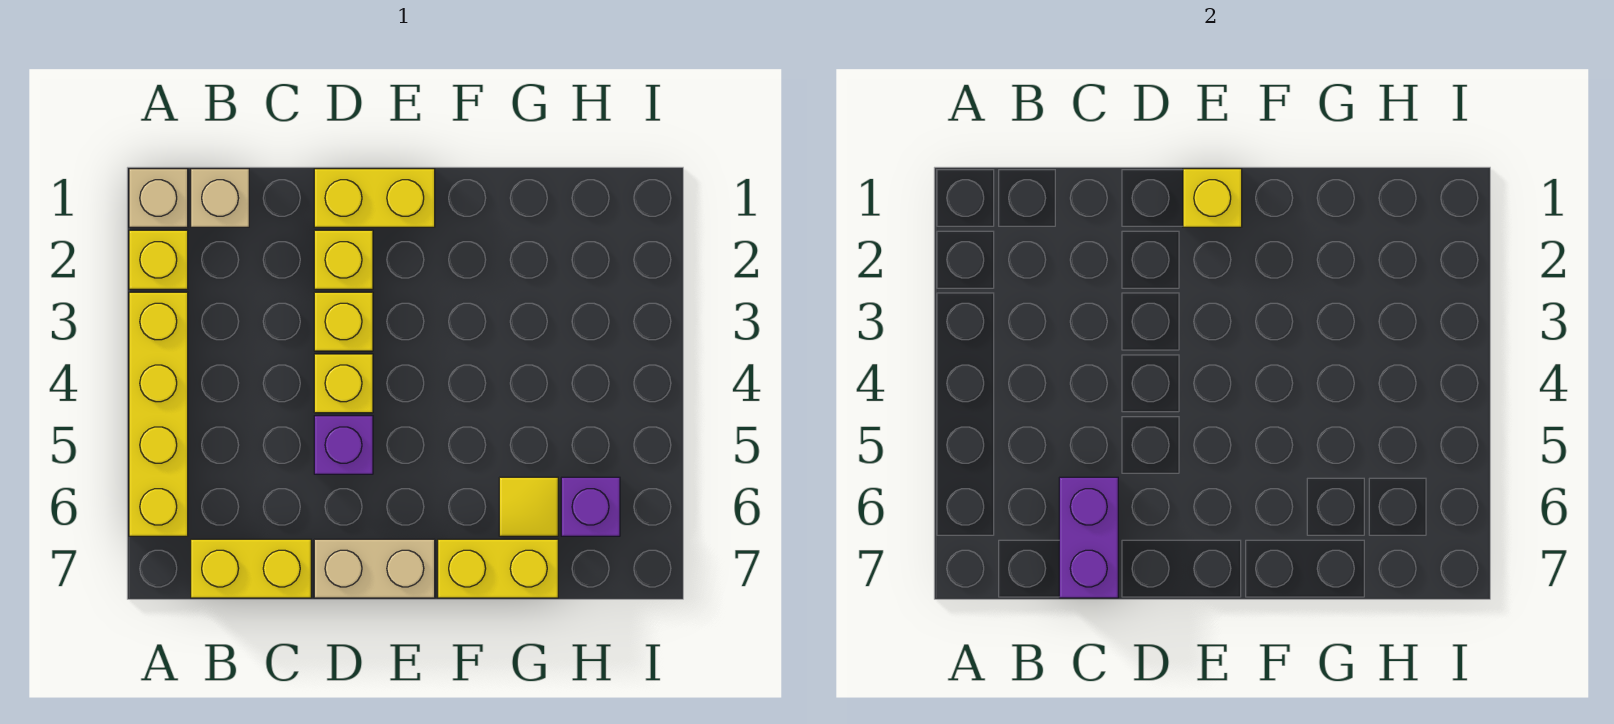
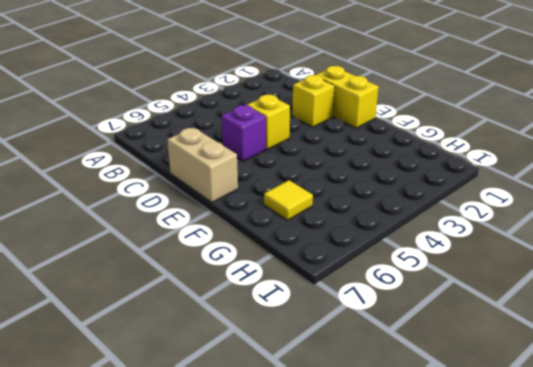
none -> tan brick A1 level 1
none -> yellow brick A2 level 1
none -> yellow brick A3:A6 level 1

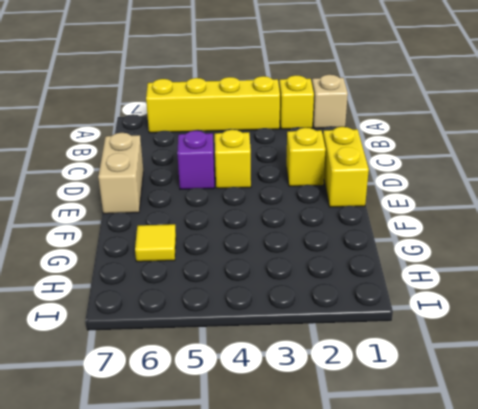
none -> tan brick B1 level 1
none -> yellow brick B7:C7 level 1
none -> yellow brick D3 level 1

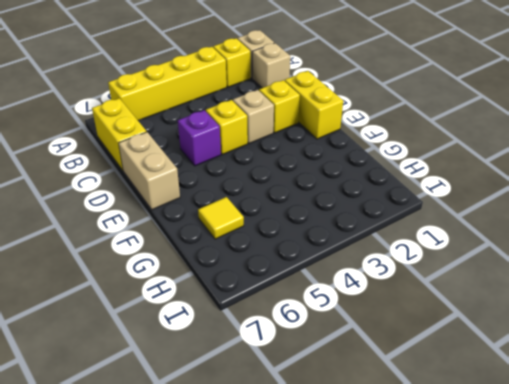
tan brick D3 level 1 -> yellow brick D3 level 1
none -> yellow brick F7:G7 level 1
none -> purple brick H6 level 1
none -> purple brick C6:C7 level 2

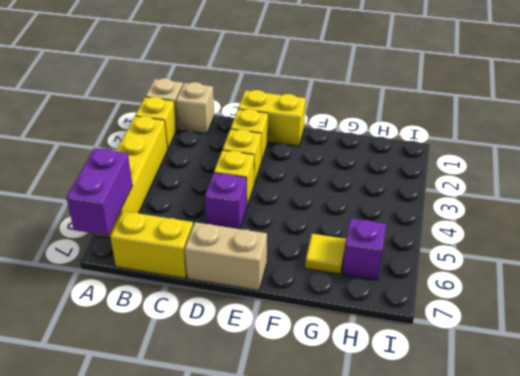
purple brick A6:A7 level 2 -> purple brick C6:C7 level 2
none -> yellow brick F7:G7 level 1
none -> yellow brick E1 level 2

